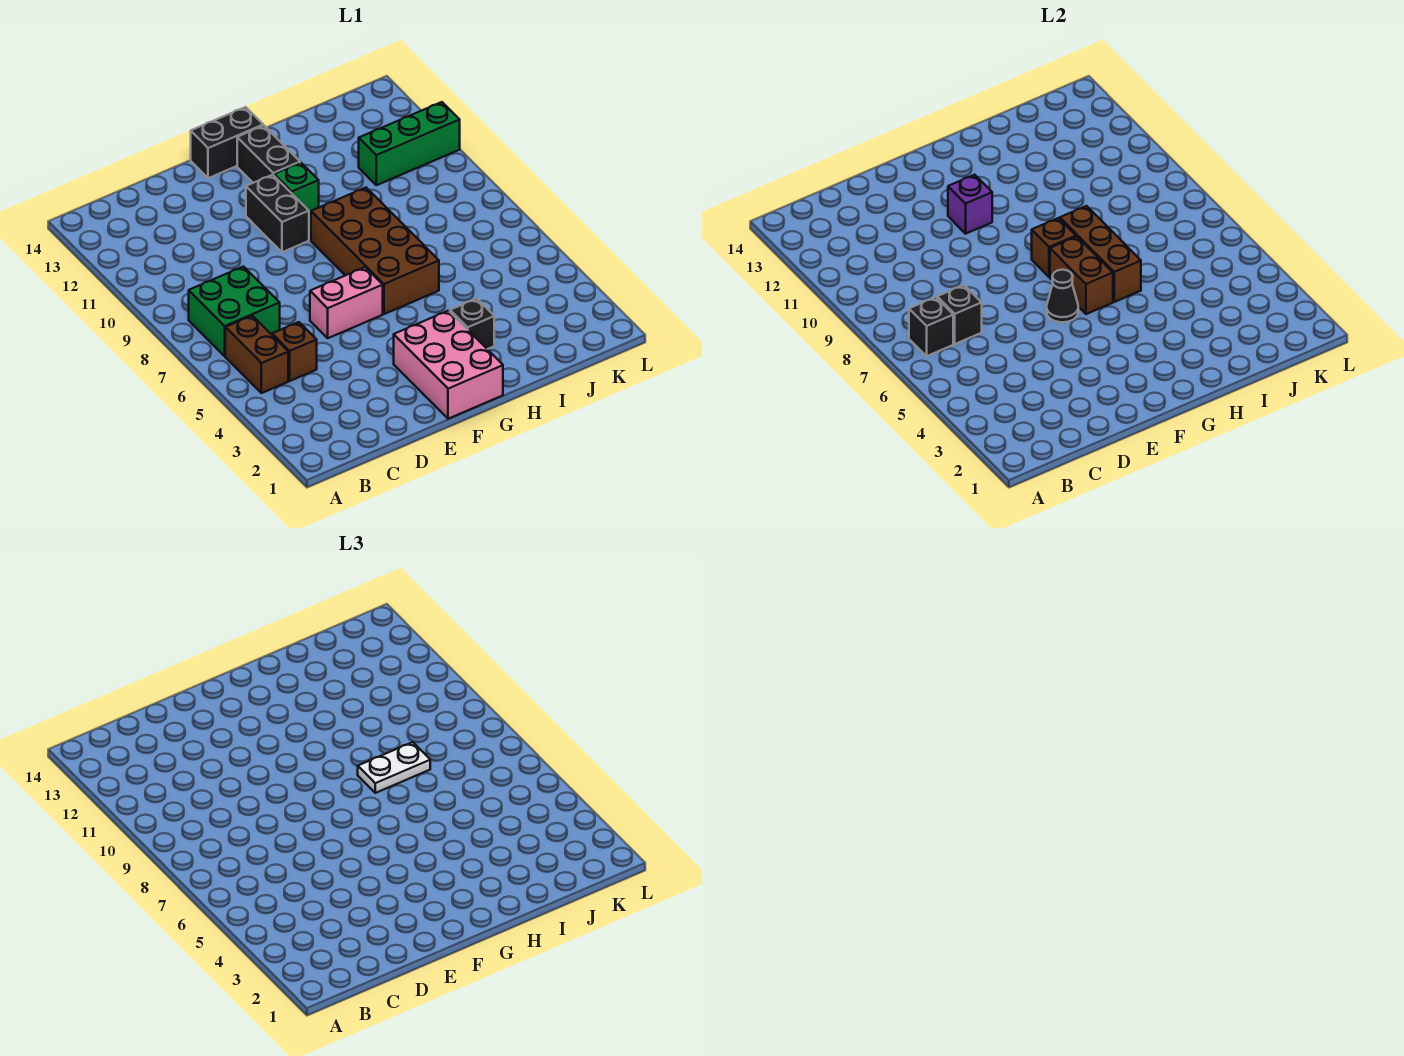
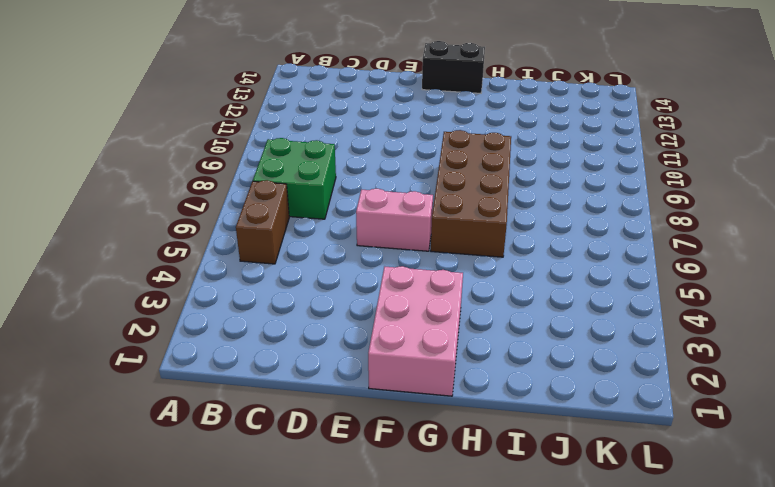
none -> brown brick C5 level 1
none -> black brick F10:F11 level 1
none -> green brick G11 level 1

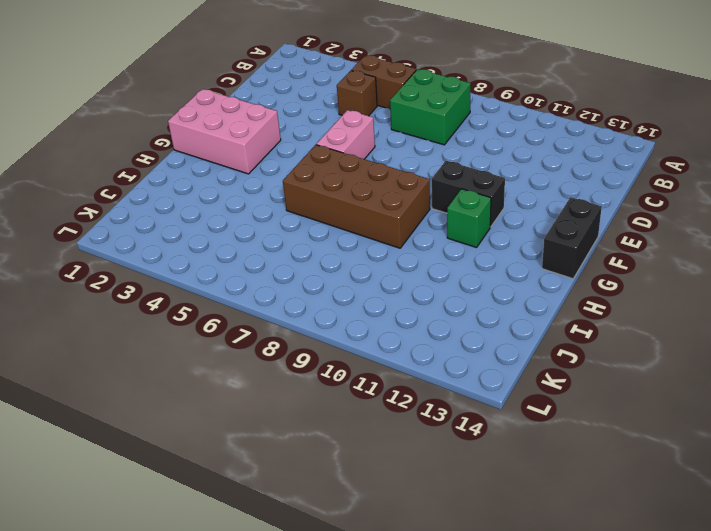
none -> black brick G12:G13 level 1
none -> black brick H3 level 1
none -> green brick J11:L11 level 1

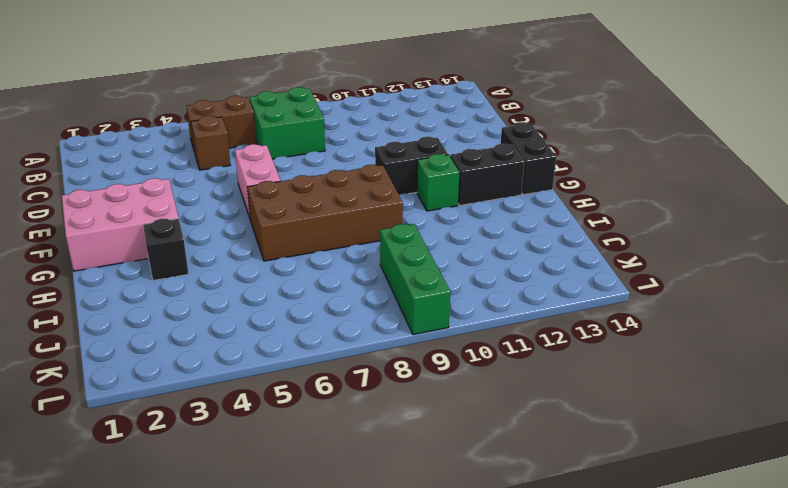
green brick J9:L9 level 1 -> green brick J11:L11 level 1
none -> black brick B7 level 2
none -> black brick C7 level 2
none -> black cone F6 level 2

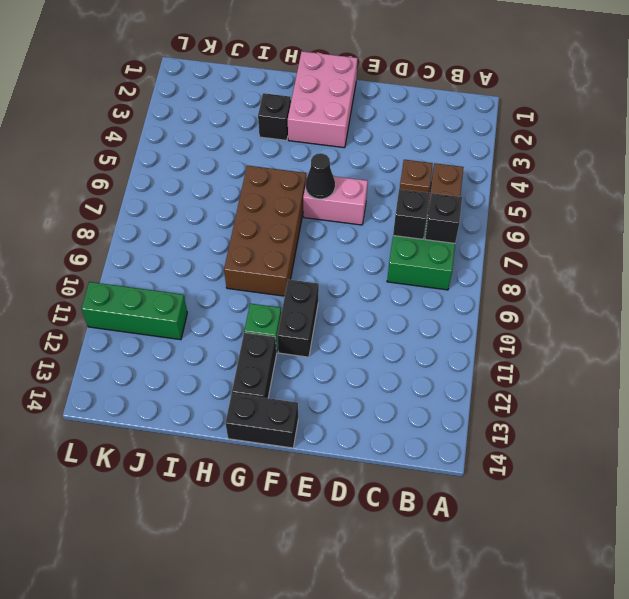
none -> purple brick F11 level 2
none -> brown brick G6:G7 level 2
none -> brown brick G8 level 2

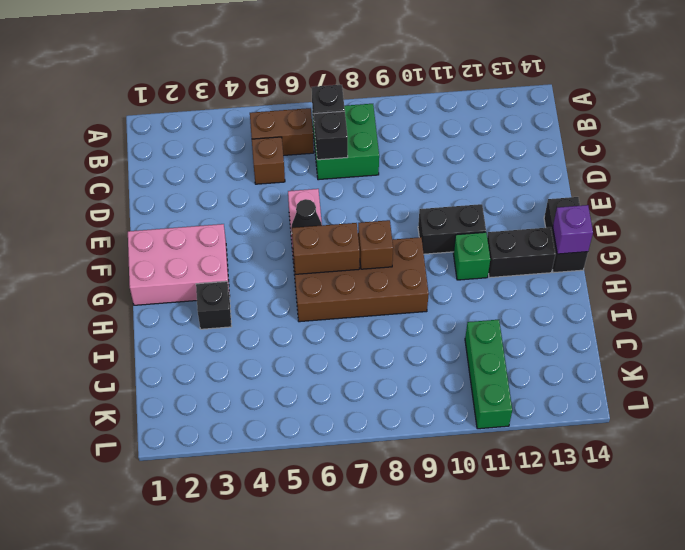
purple brick G14 level 2 -> purple brick F11 level 2
none -> brown brick H6:H8 level 2
none -> white plate H8:I8 level 3

